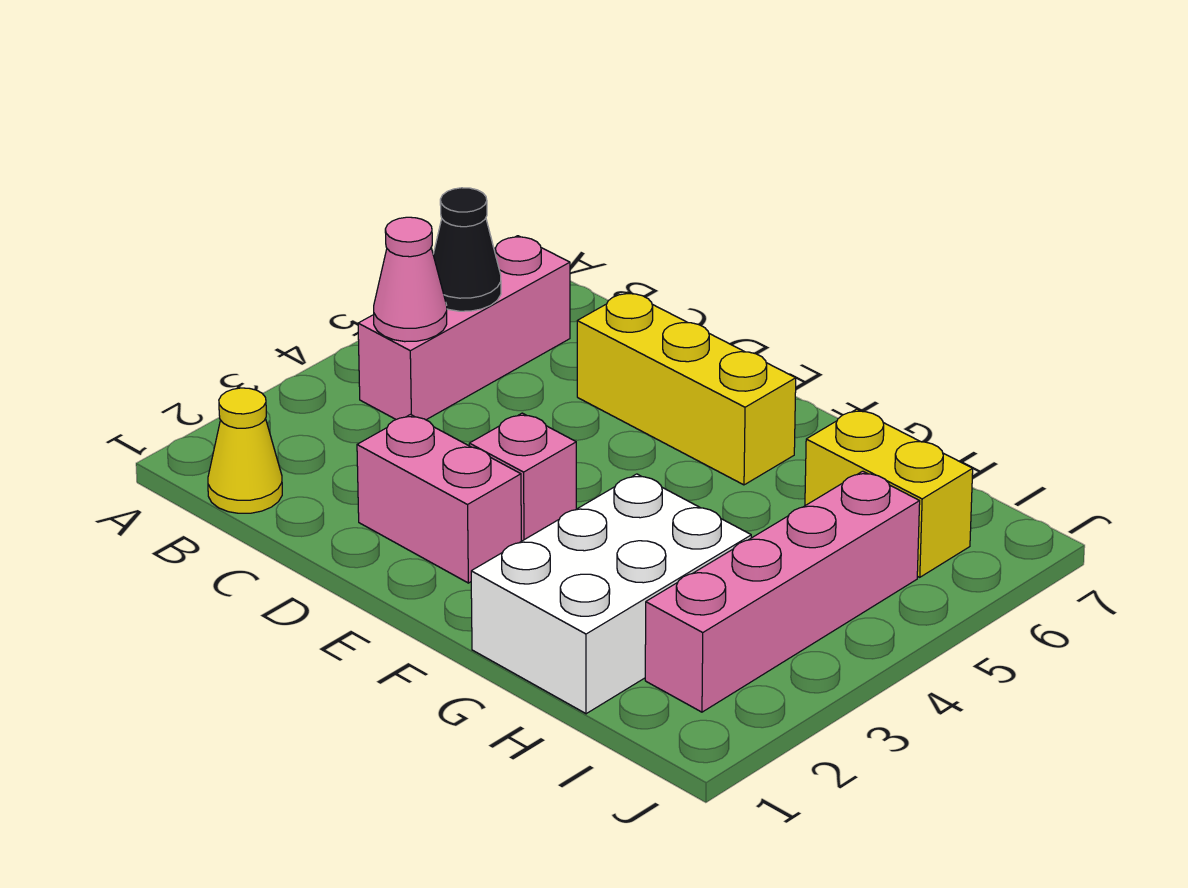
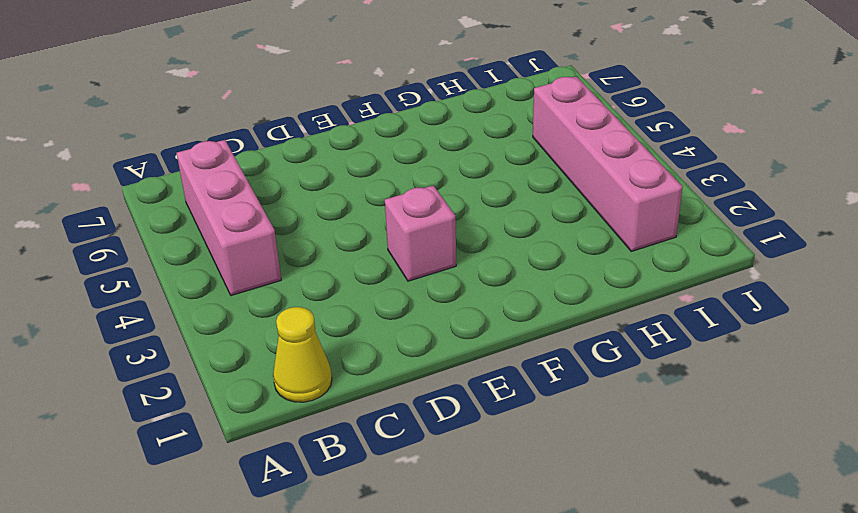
none -> pink brick D2:E2 level 1
none -> yellow brick D6:F6 level 1

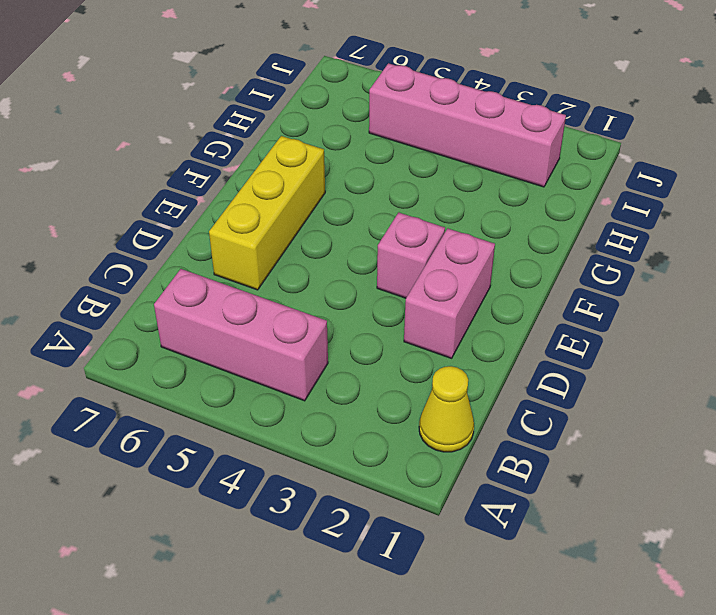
none -> white brick G1:H3 level 1
none -> yellow brick H6:I6 level 1

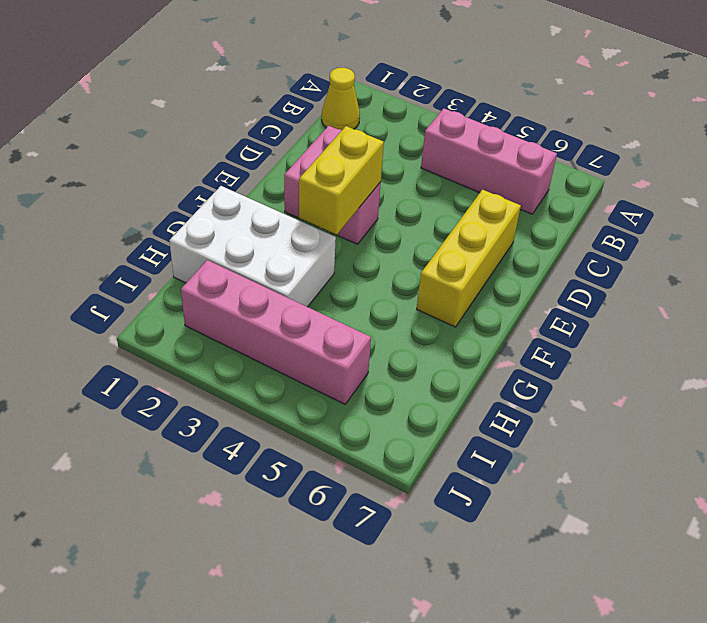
yellow brick E3:F3 level 2 -> yellow brick H6:I6 level 1
none -> pink cone B4 level 2
none -> black cone B5 level 2

